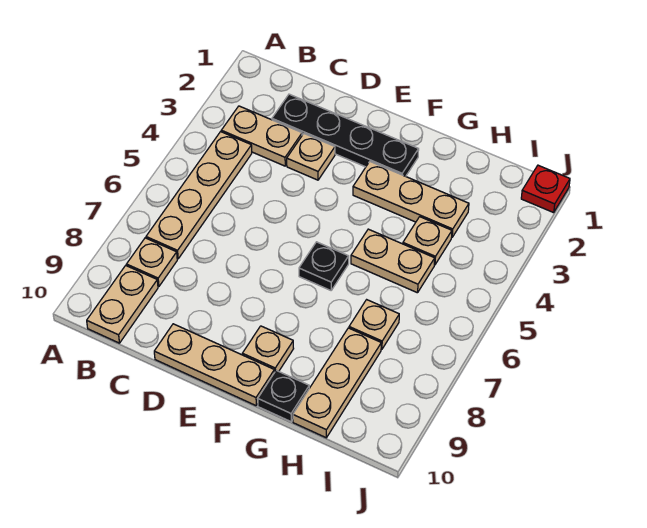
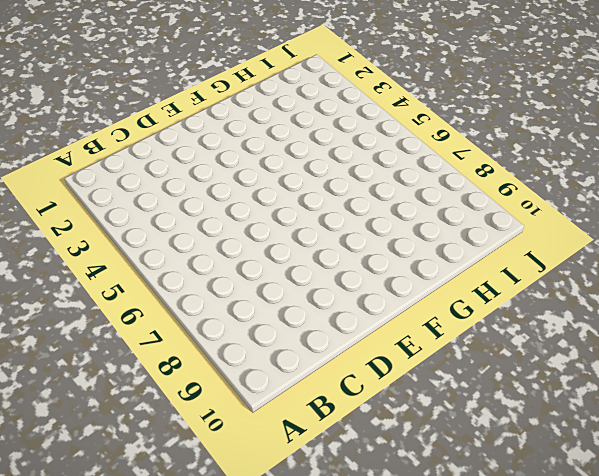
none -> tan plate B3:C3 level 1
none -> tan plate B4:B7 level 1
none -> tan plate B8 level 1

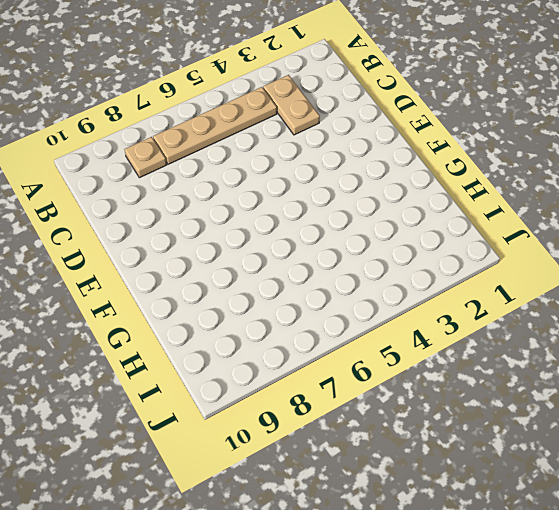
none -> tan plate B9:B10 level 1
none -> black plate C2:F2 level 1
none -> tan plate D3 level 1

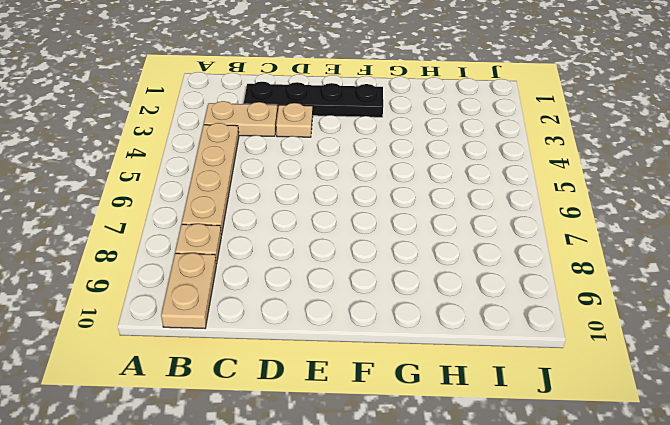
none -> tan plate D10:F10 level 1
none -> tan plate F3:H3 level 1
none -> black plate F6 level 1

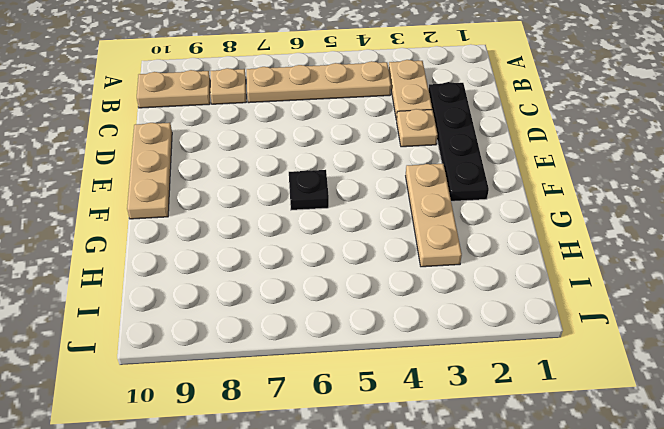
none -> tan plate F9 level 1
none -> tan plate G5:H5 level 1
none -> black plate G10 level 1

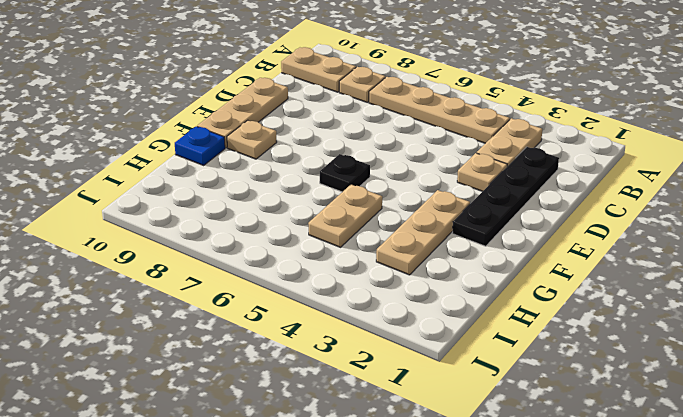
blue plate G10 level 1 -> black plate G10 level 1
none -> tan plate H4 level 1
none -> tan plate H7 level 1
none -> tan plate H8:H10 level 1

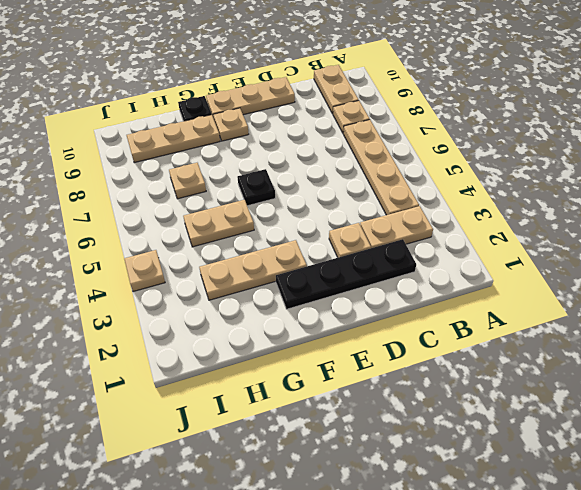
tan plate G9:I9 level 1 -> tan plate H8:H10 level 1
tan plate J4 level 1 -> tan plate H4 level 1
none -> red plate J1 level 1

